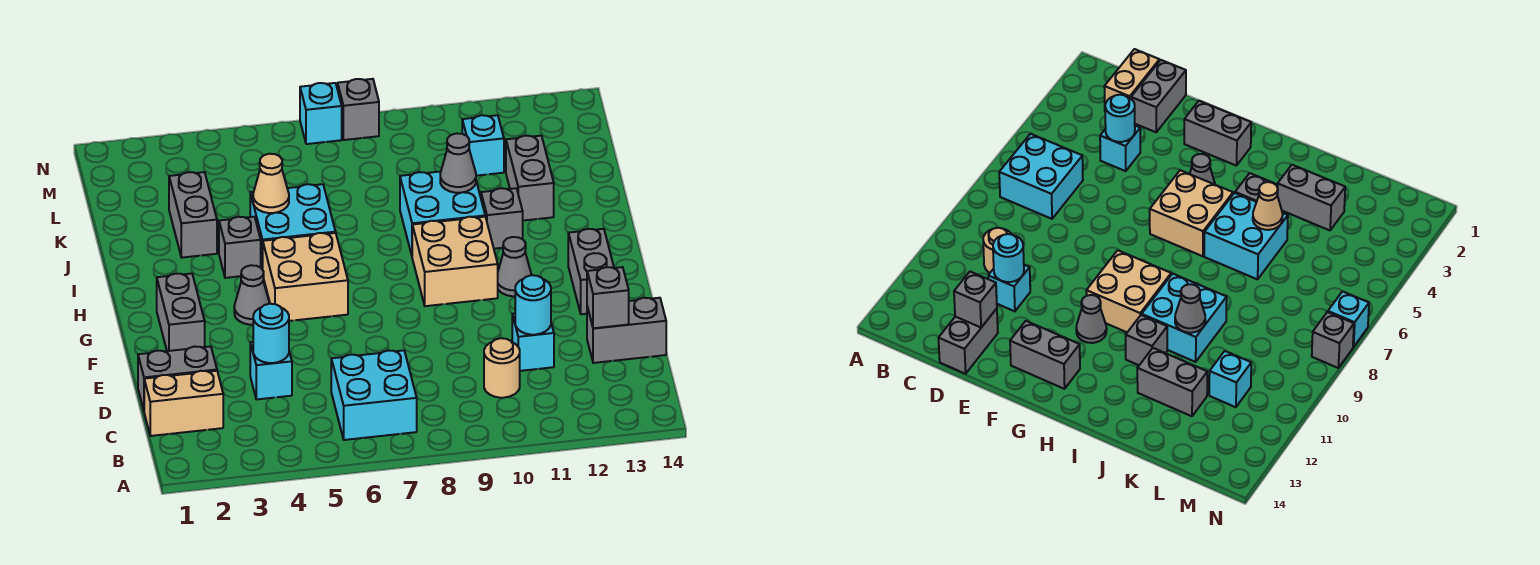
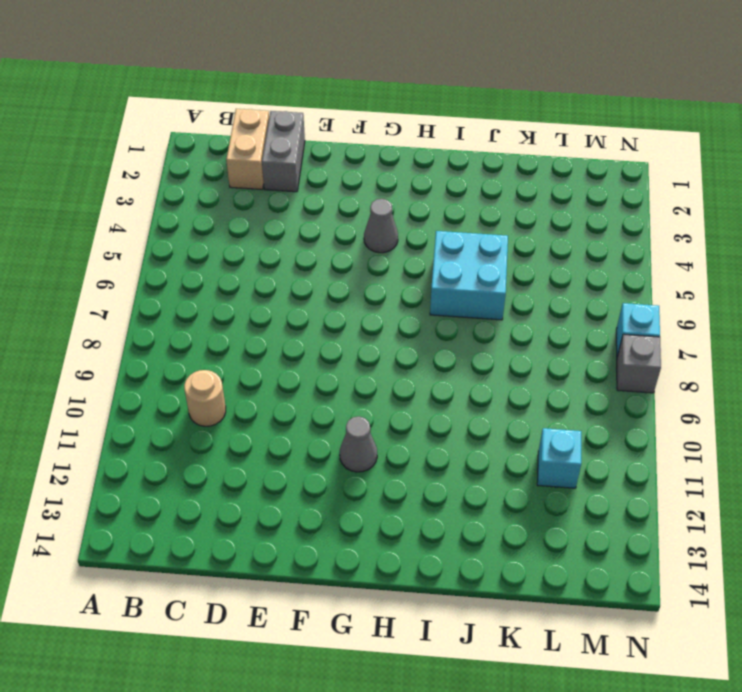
none -> cyan brick B6:C7 level 1
none -> cyan brick D4 level 1
none -> cyan brick D11 level 1

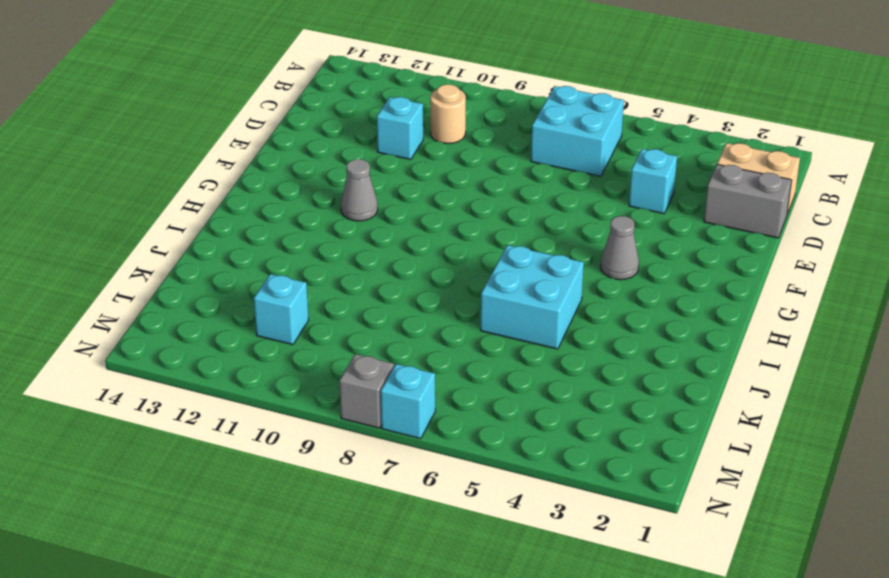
none -> grey brick D13:D14 level 1
none -> grey brick F2:G2 level 1
none -> grey brick F13:G13 level 1

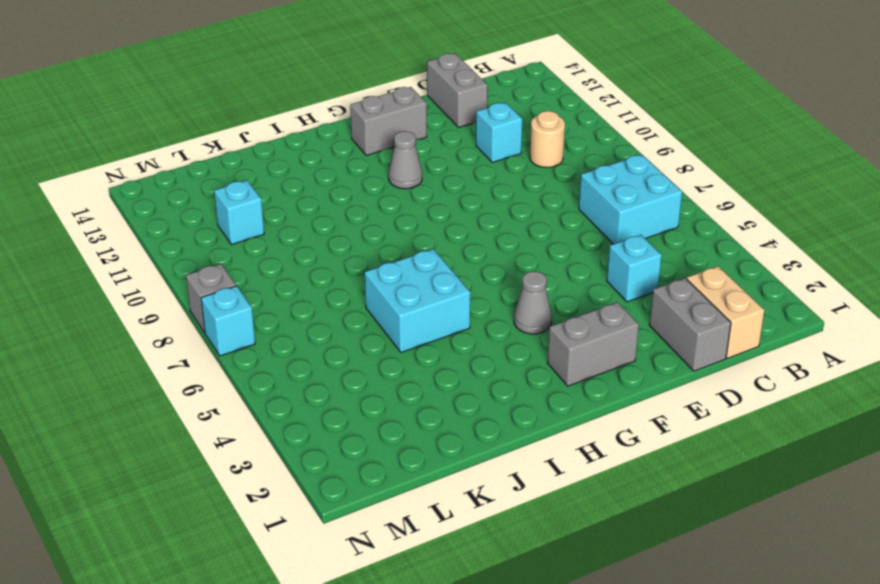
none -> tan brick G5:H6 level 1
none -> tan brick G9:H10 level 1
none -> grey brick I4 level 1

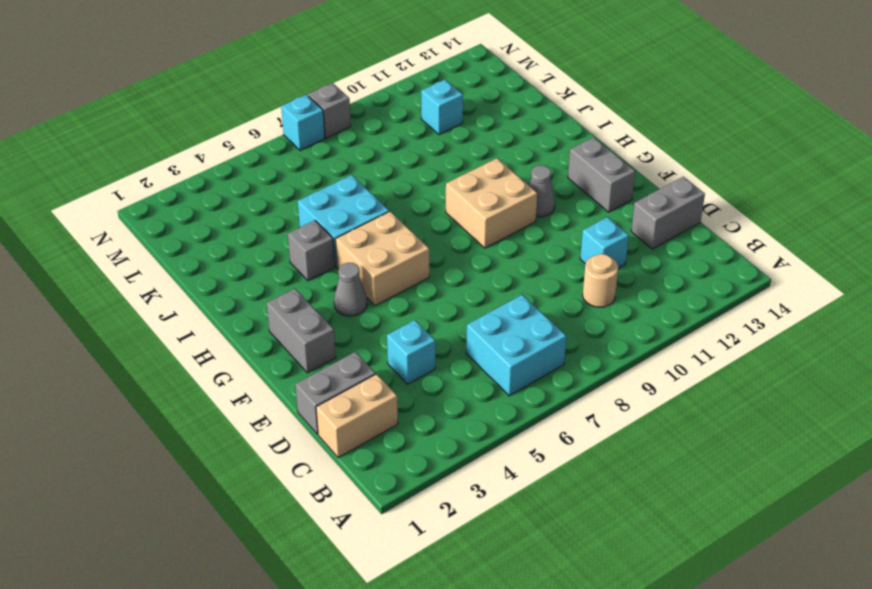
none -> cyan brick I9:J10 level 1
none -> grey brick I11 level 1
none -> grey brick J3:K3 level 1

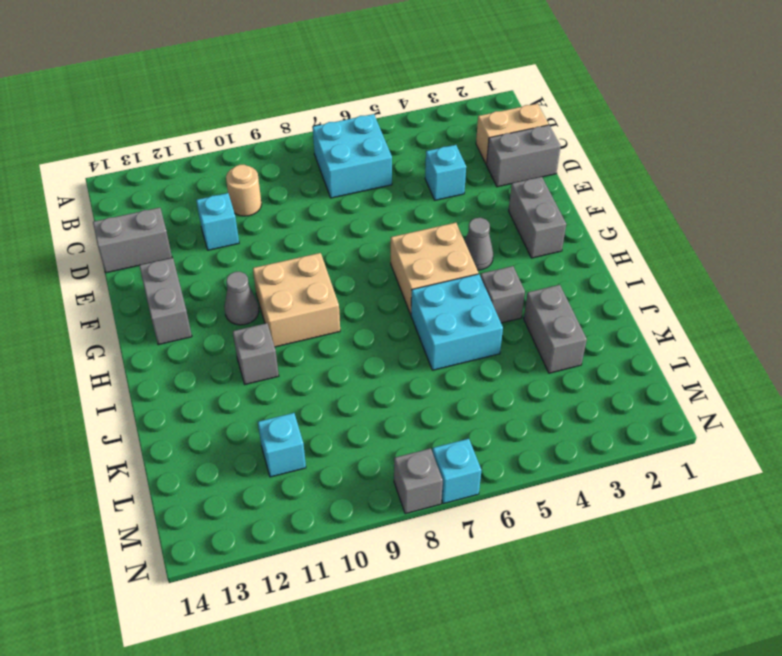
none -> cyan brick I9:J10 level 1
none -> grey brick J12:K12 level 1
none -> cyan round brick D4 level 2

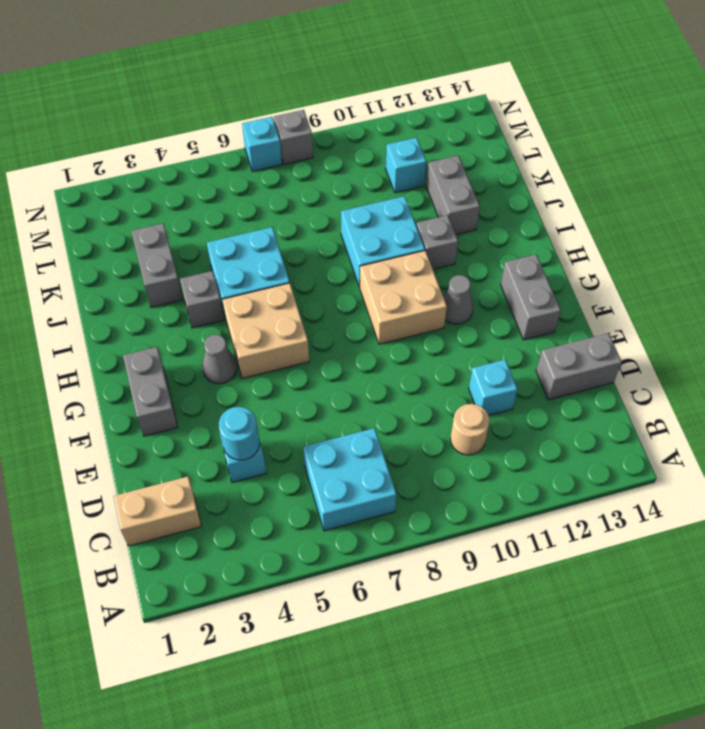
none -> grey brick D1:D2 level 1
none -> cyan round brick D11 level 2
none -> grey brick D13 level 2

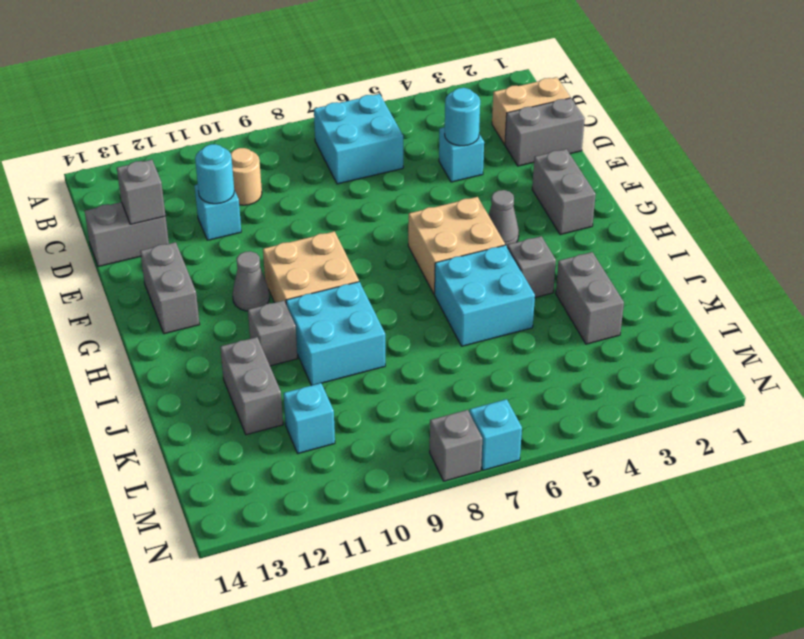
none -> tan cone J5 level 2
none -> grey cone J10 level 2

